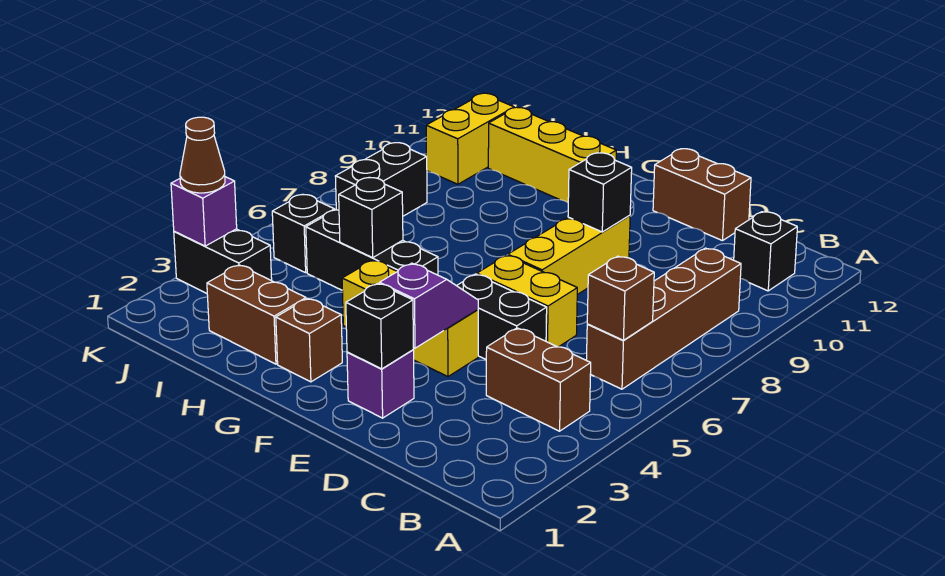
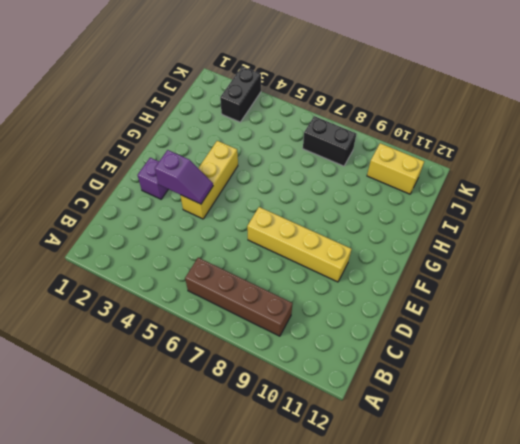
yellow brick E7:E10 level 1 -> yellow brick E7:E9 level 1
none -> brown brick B4:C4 level 1
none -> black brick B11 level 1
none -> black brick D5:E5 level 1

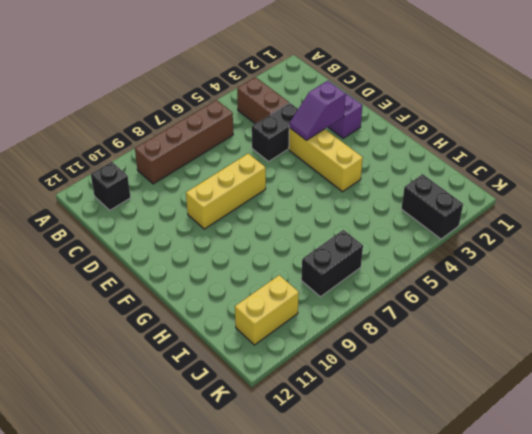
black brick D4:D5 level 1 -> black brick D5:E5 level 1
none -> yellow brick D6:E6 level 1
none -> brown brick D12:E12 level 1
none -> brown brick G2 level 1

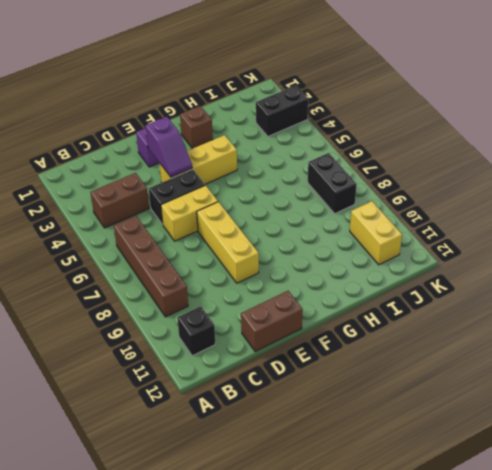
none -> black brick G5:I5 level 1
none -> yellow brick G11:I11 level 1
none -> brown brick H2:I2 level 1

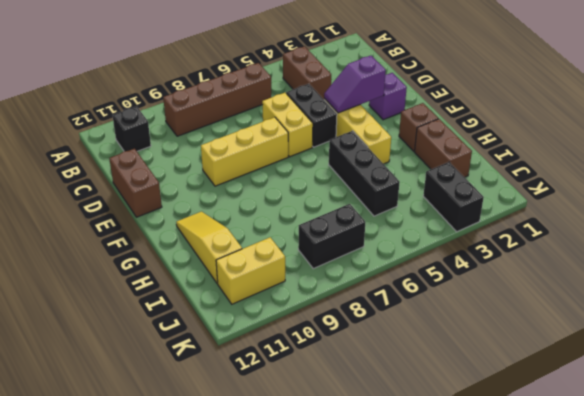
yellow slope G11:I11 level 1 top I -> yellow brick G11:I11 level 1
none -> black brick J5 level 1
none -> brown brick B6 level 2
none -> black brick E2 level 2

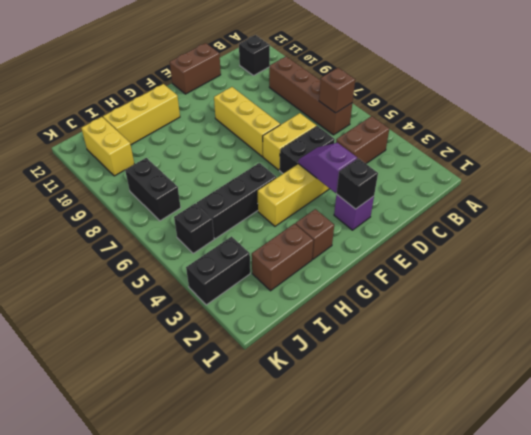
none -> black brick E9 level 2
none -> black brick H5 level 2
none -> purple brick K3 level 2

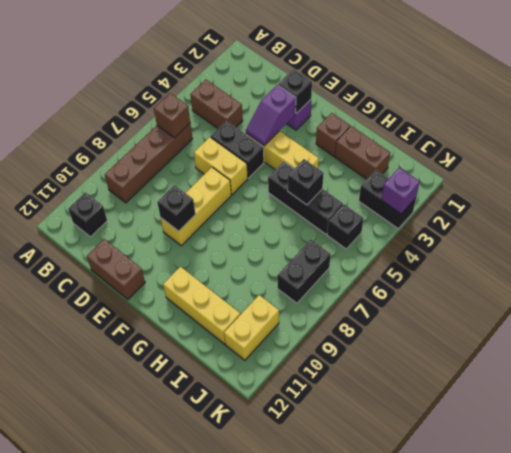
none -> brown cone K3 level 3

